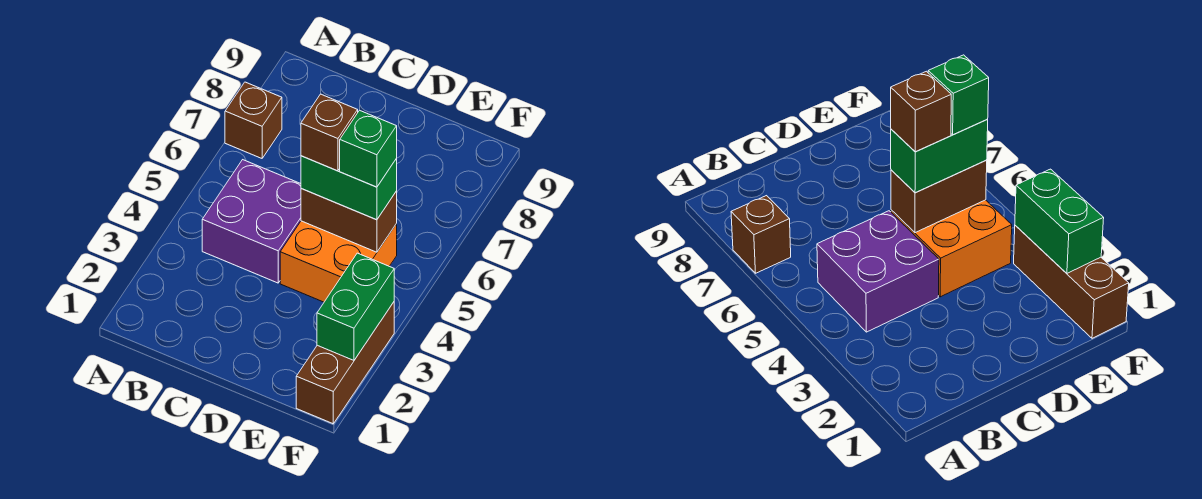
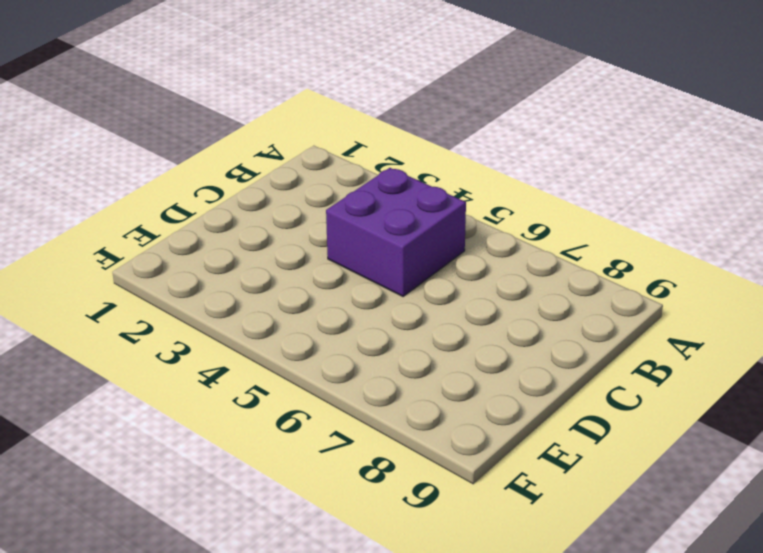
none -> brown brick A7 level 1
none -> orange brick D4:E5 level 1

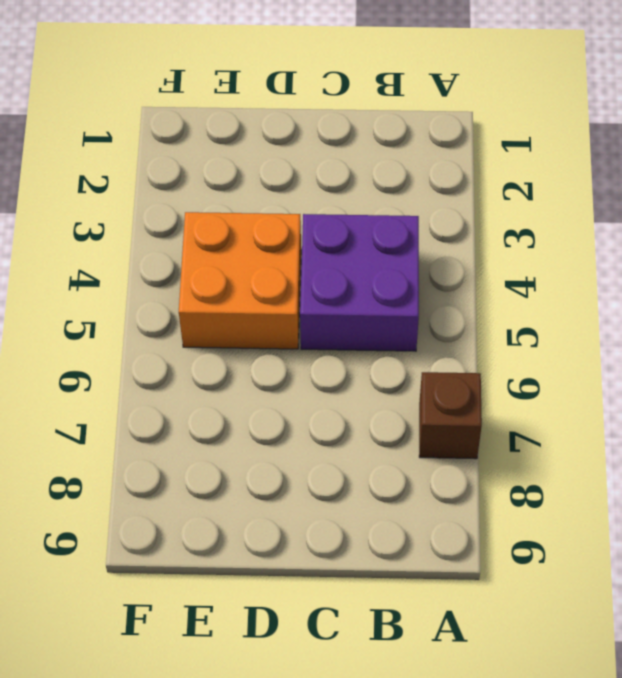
none -> brown brick F1:F3 level 1
none -> brown brick D5:E5 level 2

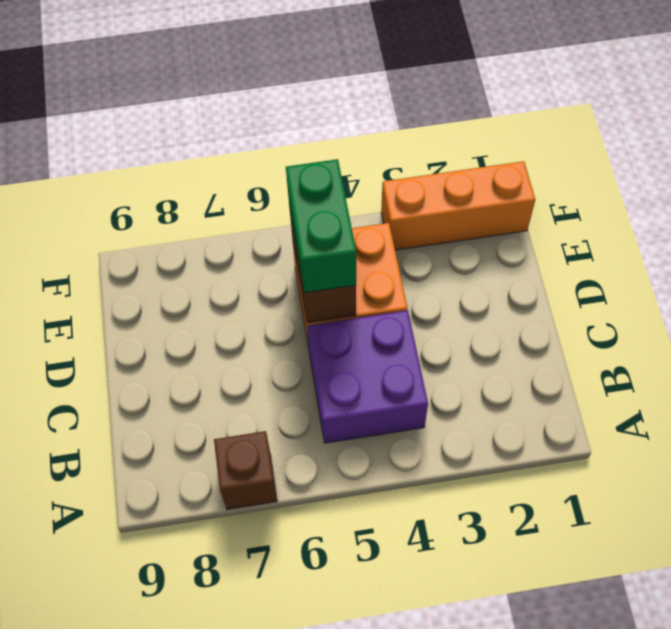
orange brick F1:F3 level 1 -> brown brick F1:F3 level 1
none -> green brick F2:F3 level 2
none -> brown brick D5 level 4

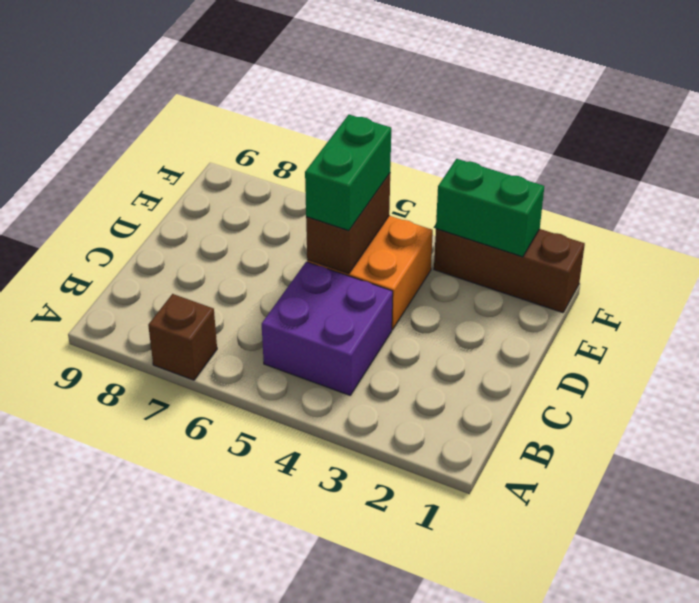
none -> brown brick D5 level 4
none -> green brick E5 level 4

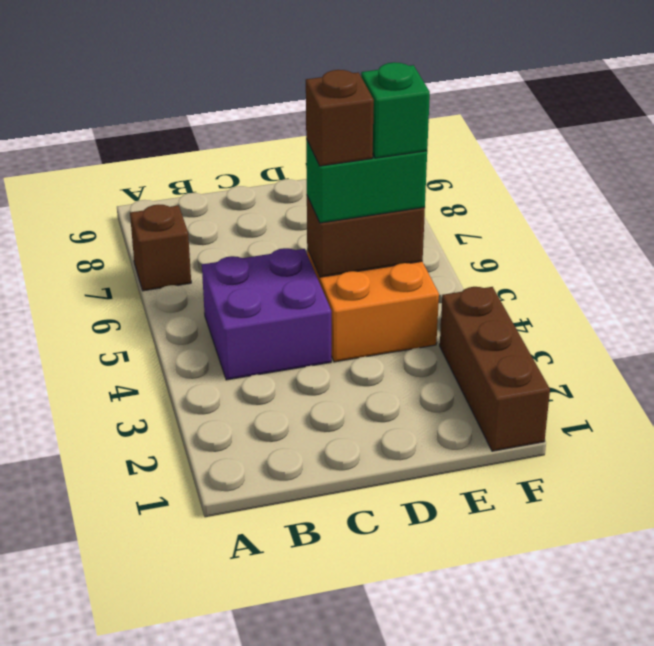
none -> green brick F2:F3 level 2

